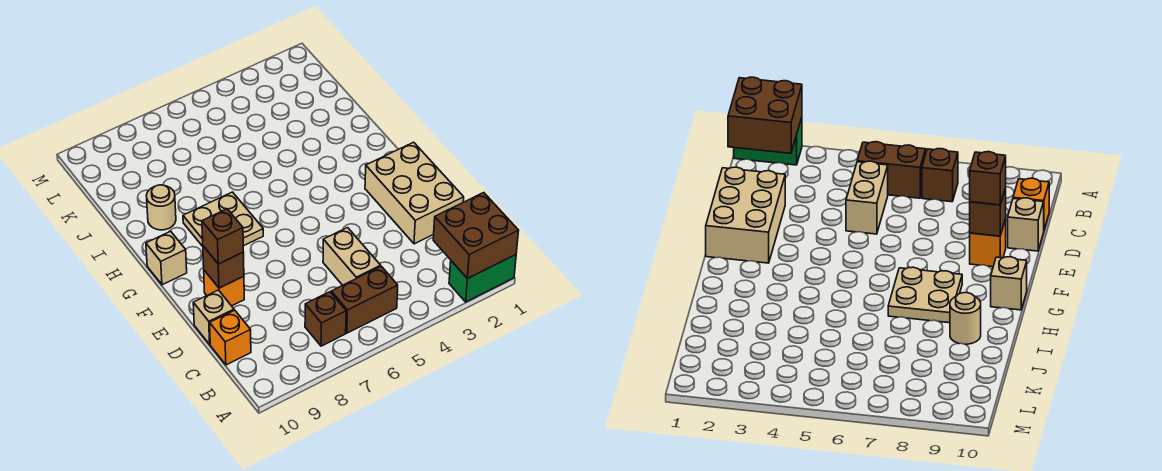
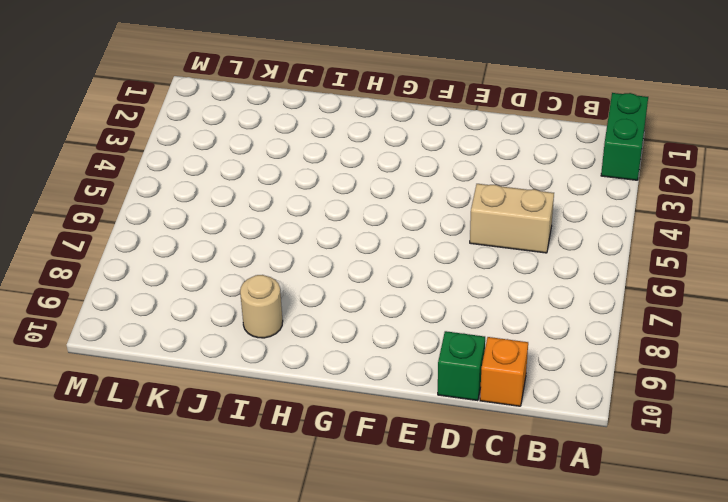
green brick D10 level 1 -> tan brick D10 level 1
none -> brown brick B5:B6 level 1
none -> brown brick B7 level 1
none -> tan brick D1:F2 level 1

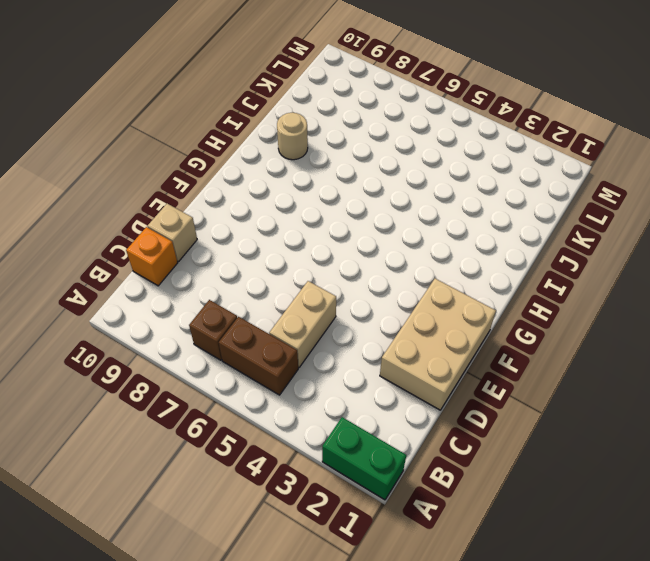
none -> orange brick E9 level 1
none -> tan plate G7:H8 level 1
none -> tan brick G10 level 1

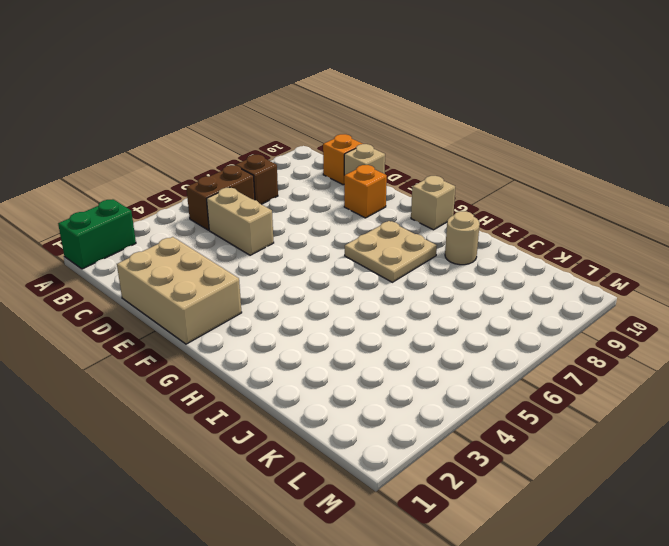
none -> brown brick A1:B2 level 2
none -> brown brick E9 level 2
none -> brown brick E9 level 3

